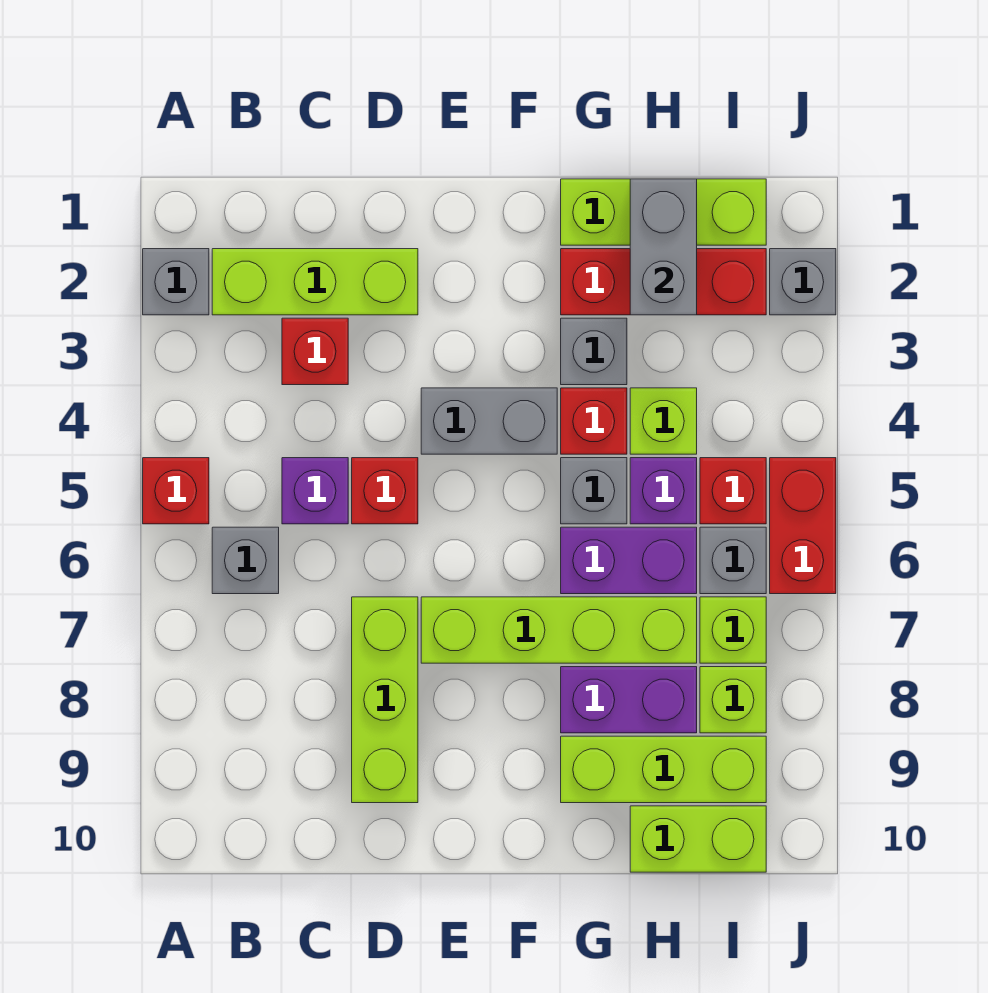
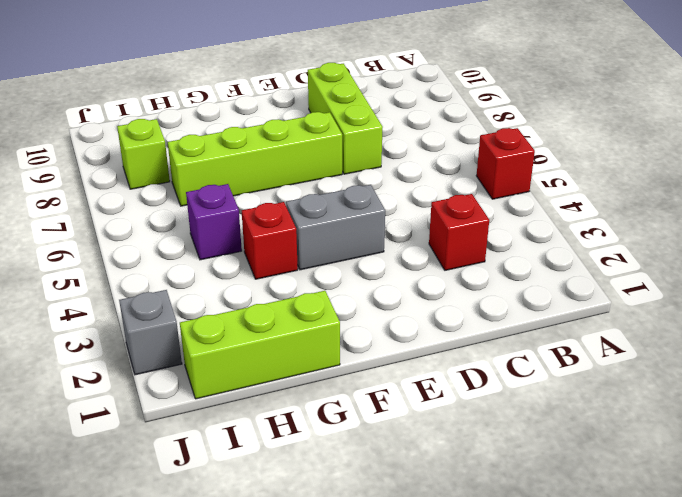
none -> grey brick A2 level 1
none -> lime brick B2:D2 level 1
none -> grey brick B6 level 1

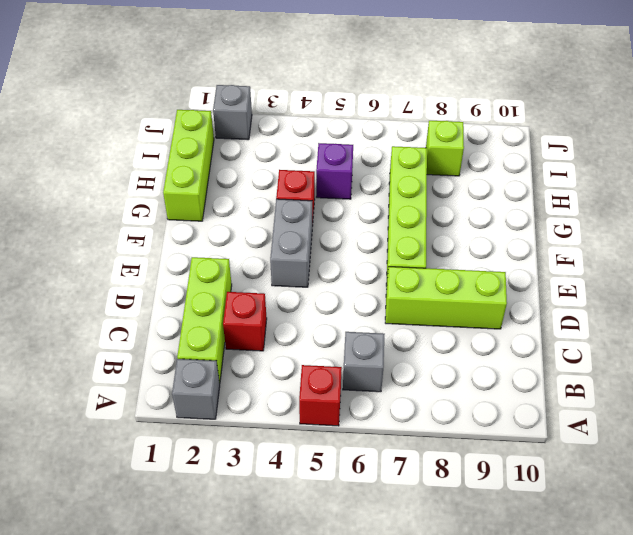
none -> purple brick C5 level 1
none -> red brick D5 level 1
none -> red brick G2:I2 level 1

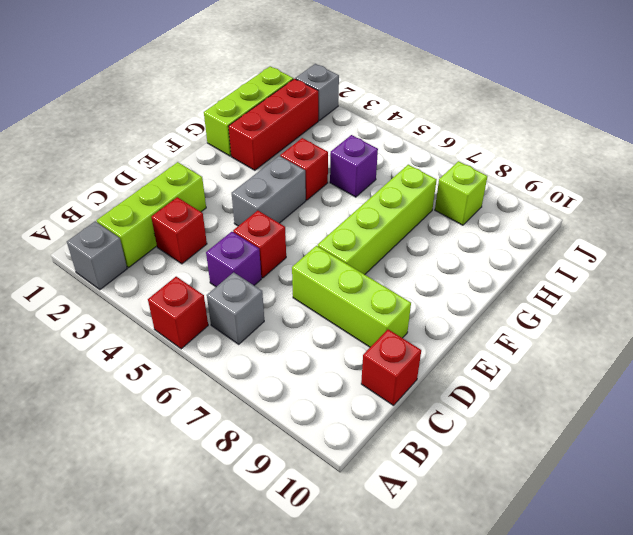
red brick C10 level 1 -> red brick I5 level 1
none -> grey brick G3 level 1
none -> grey brick G5 level 1
none -> purple brick G6:H6 level 1

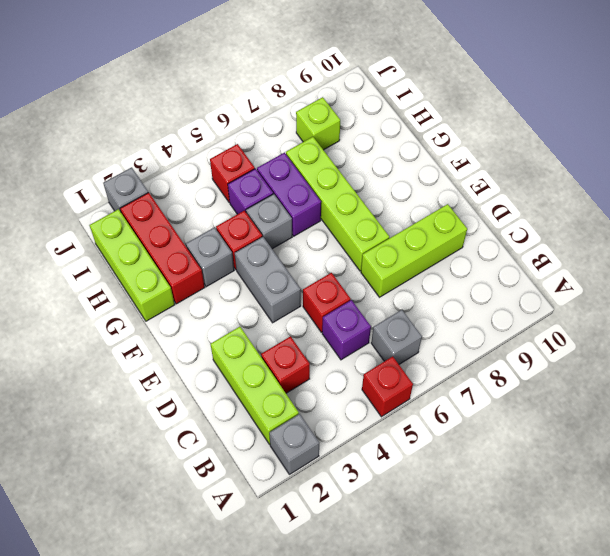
none -> purple brick G8:H8 level 1
none -> lime brick G9:I9 level 1
none -> lime brick H4 level 1

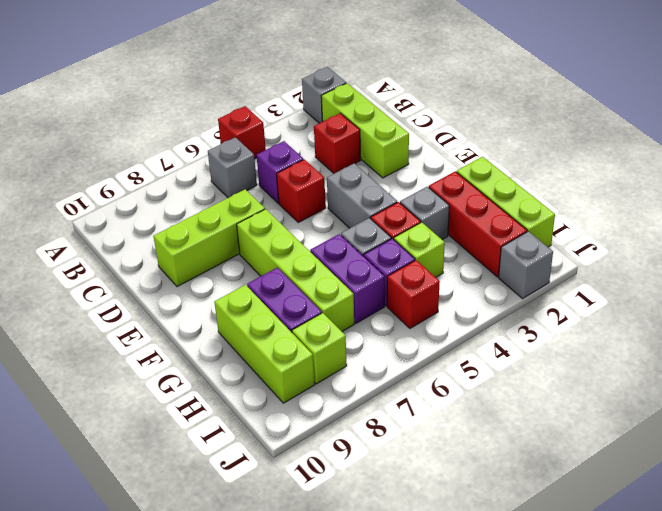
none -> lime brick H10:I10 level 1
none -> grey brick I6 level 1
none -> lime brick I7 level 1

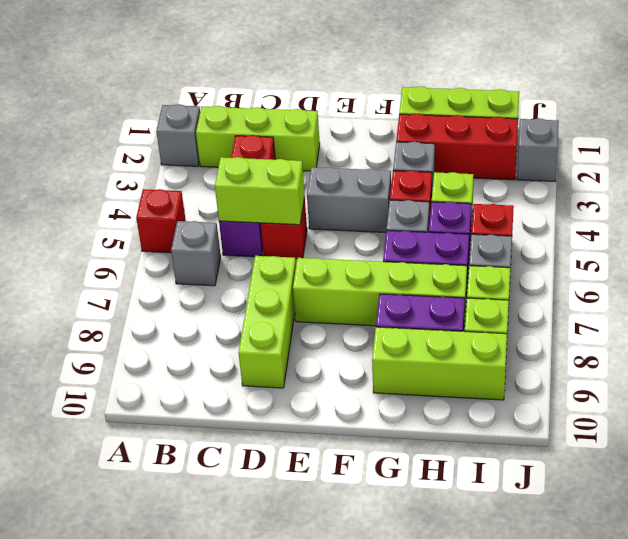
lime brick C5:D5 level 2 -> lime brick H10:I10 level 1
none -> red brick J5:J6 level 1
none -> grey brick H1:H2 level 2

